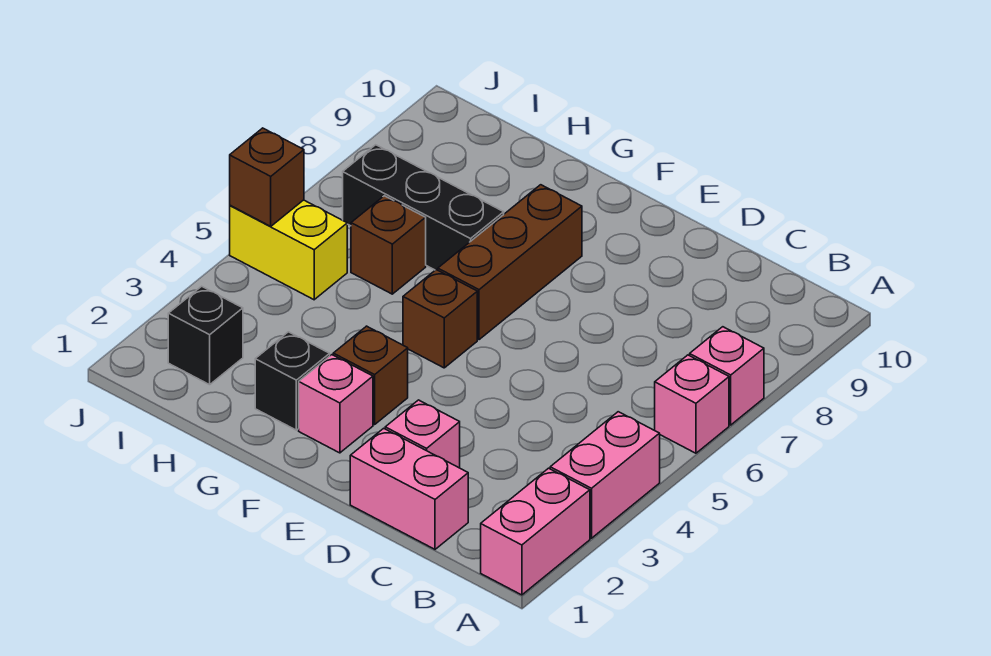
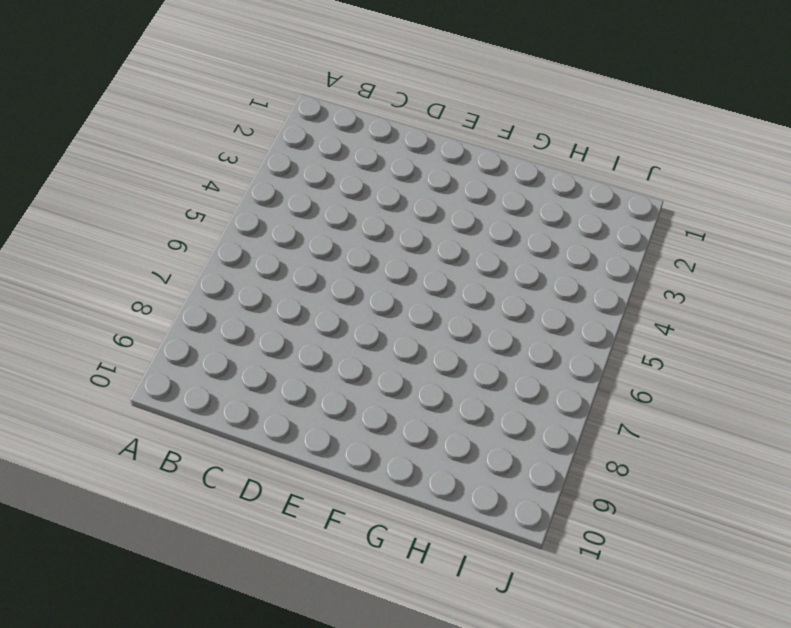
none -> pink brick A1:A2 level 1
none -> pink brick A3:A4 level 1
none -> pink brick A6 level 1

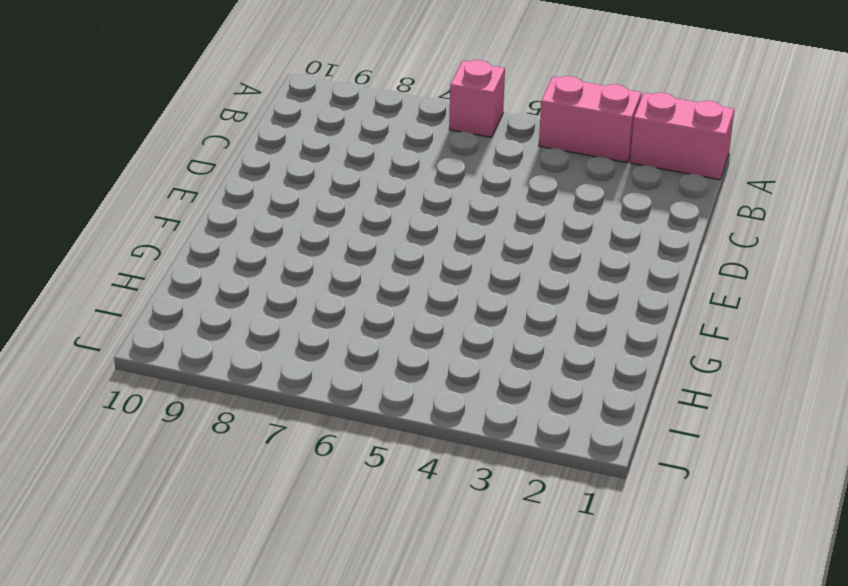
none -> pink brick A7 level 1
none -> pink brick C1:D1 level 1
none -> pink brick D2 level 1

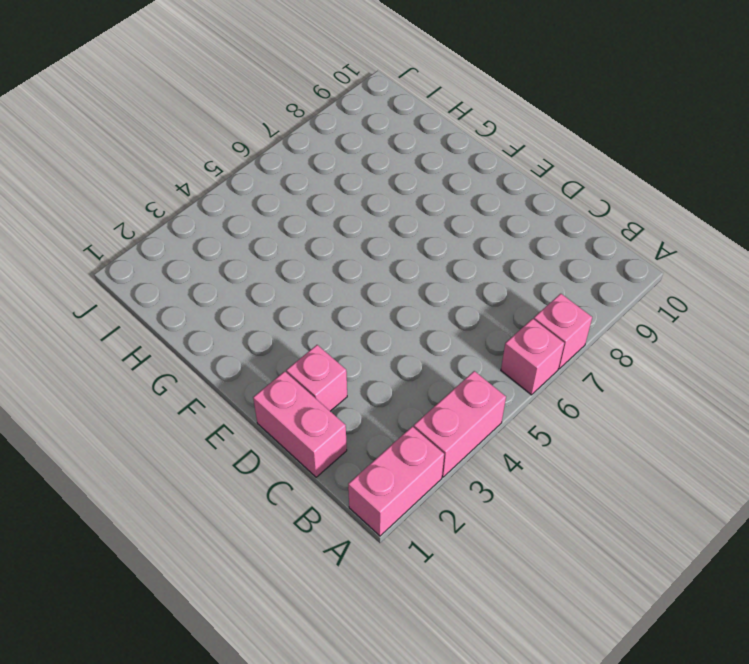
none -> pink brick F2 level 1
none -> brown brick F3 level 1
none -> brown brick F5 level 1

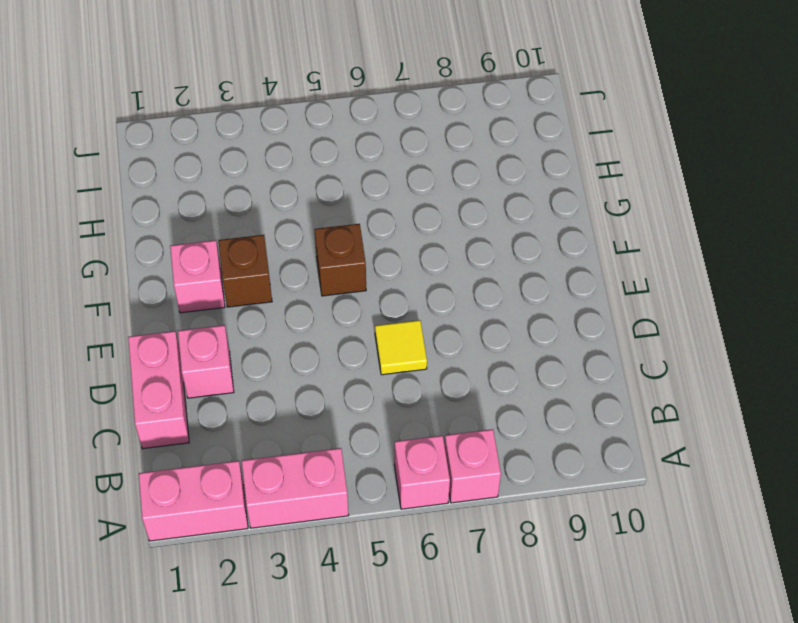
yellow tile D6 level 1 -> none
none -> brown brick F6:F8 level 1
none -> black brick G2 level 1
none -> black brick G7:I7 level 1

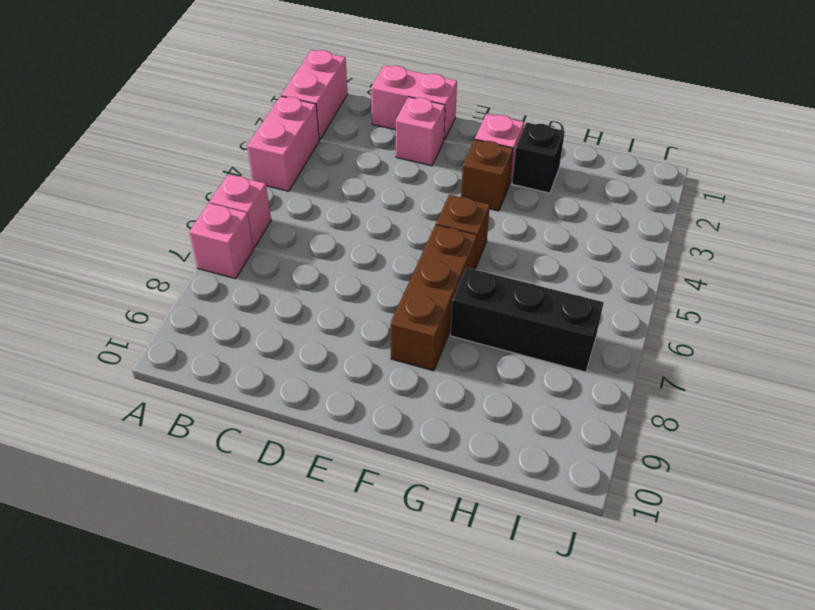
none -> brown brick H6 level 1
none -> black brick I2 level 1
none -> yellow brick I5:J5 level 1

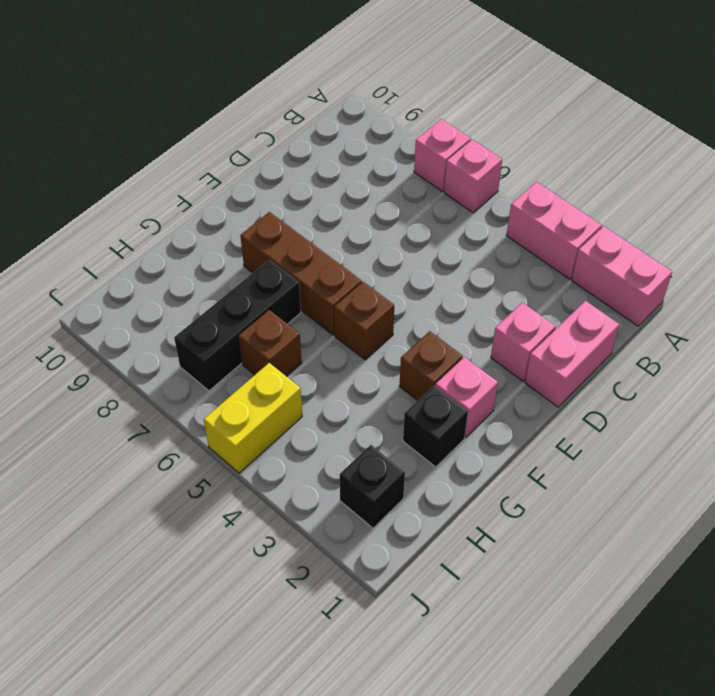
none -> brown brick J5 level 2

